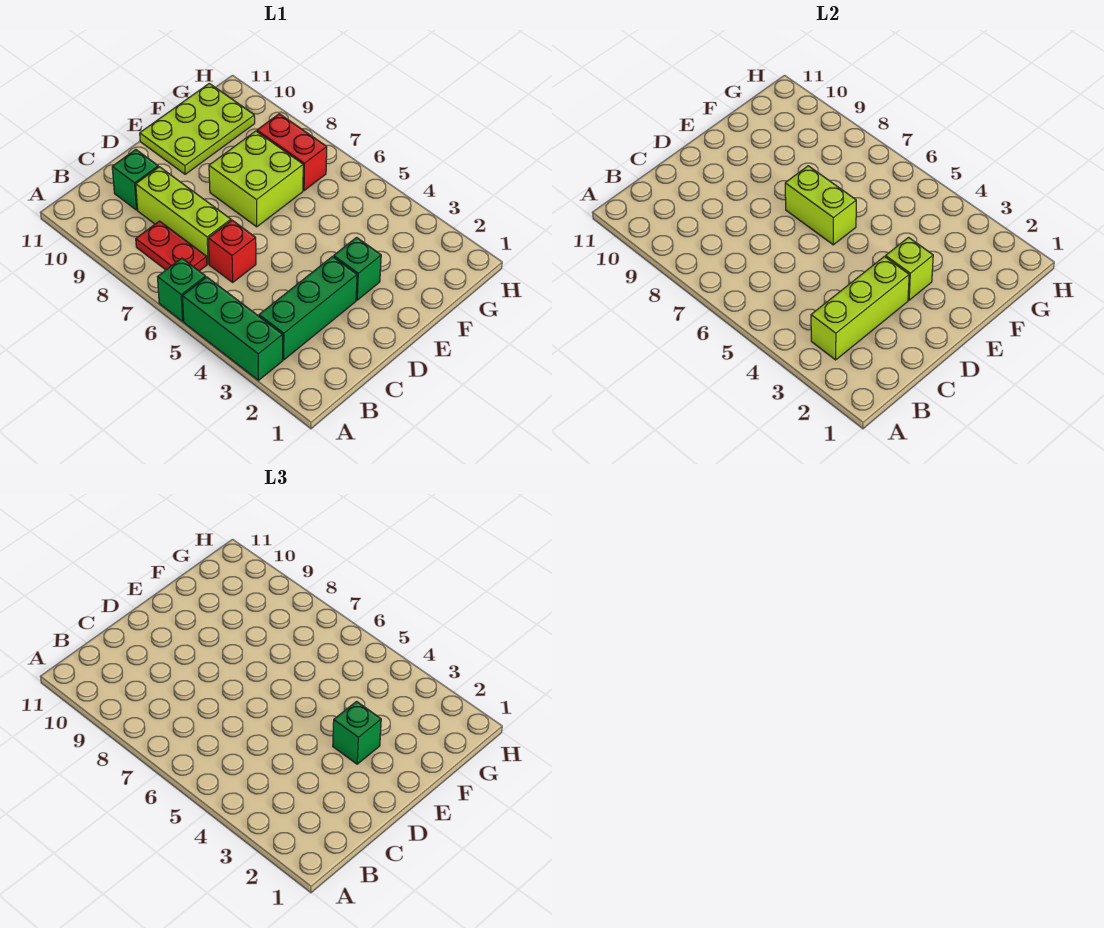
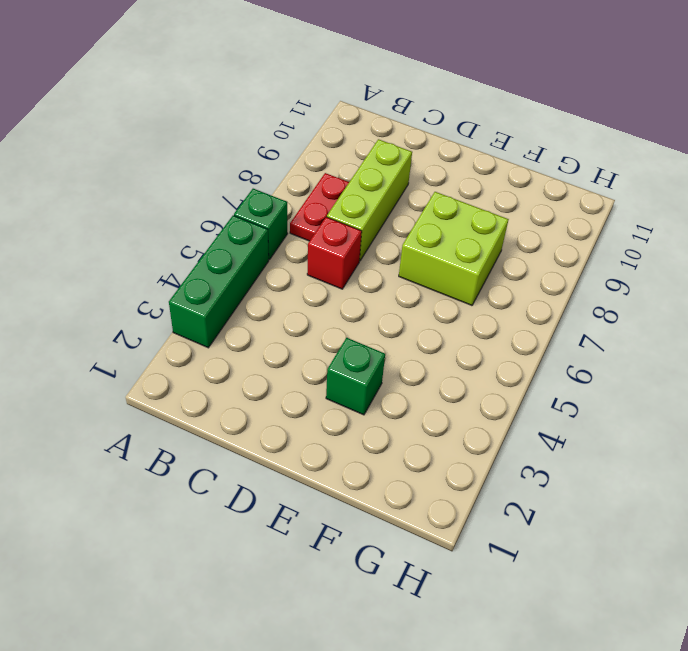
none -> green brick B3:D3 level 1
none -> green brick C10 level 1
none -> lime plate E10:G11 level 1

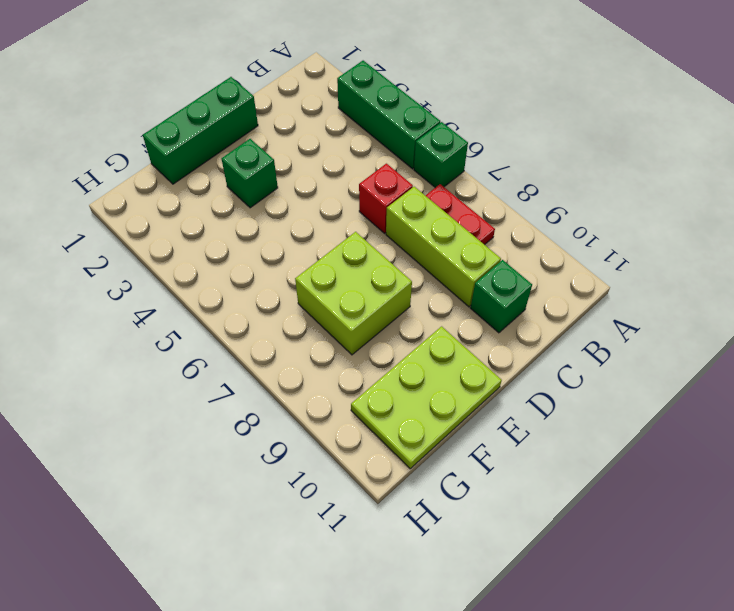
green brick D1:F1 level 1 -> green brick B3:D3 level 1
none -> red brick G7:G8 level 1
none -> lime brick B3:D3 level 2
none -> lime brick E3 level 2

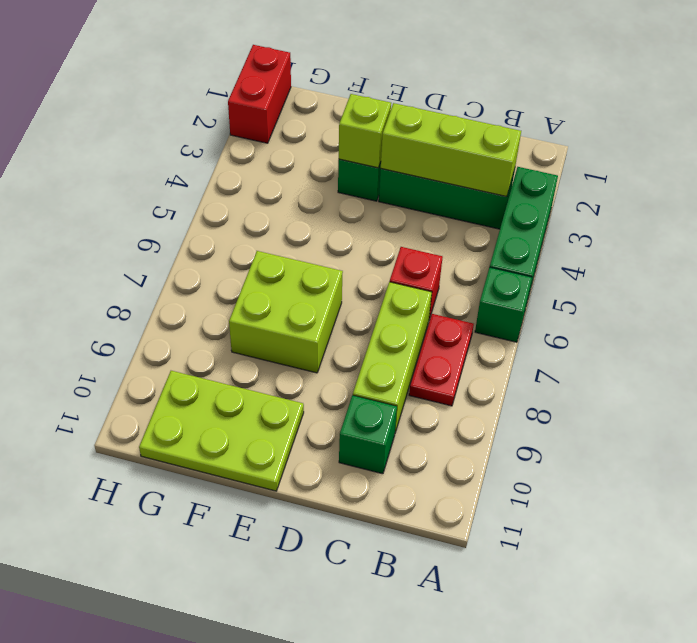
red brick H1:H2 level 1 -> red brick G7:G8 level 1
none -> lime brick E6:E7 level 2
none -> green brick E3 level 3

